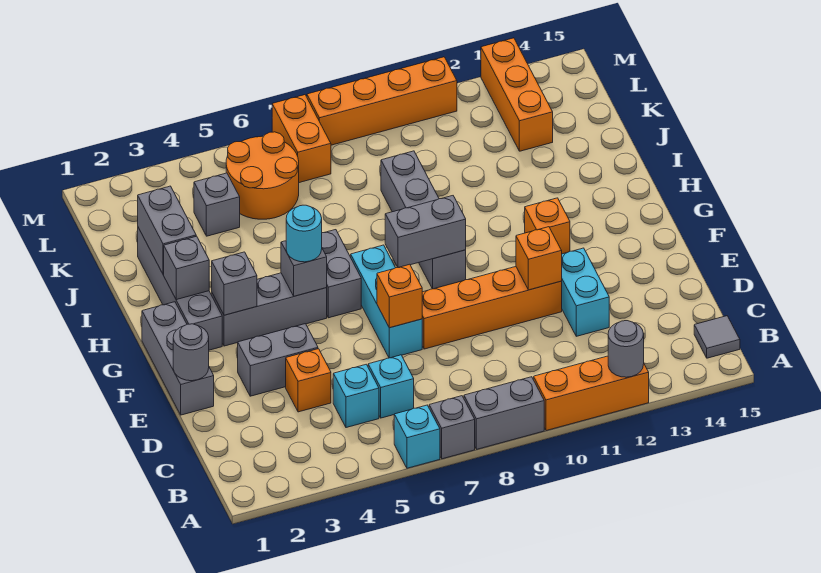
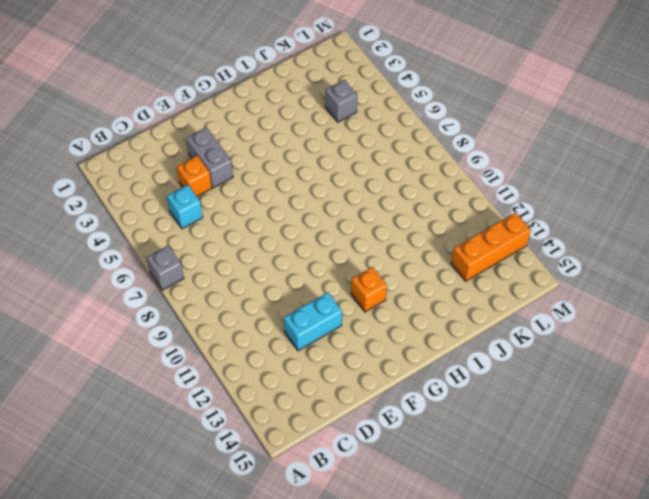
none -> cyan brick A6 level 1
none -> grey brick A8:A9 level 1
none -> orange brick A10:A12 level 1
none -> grey tile B15 level 1

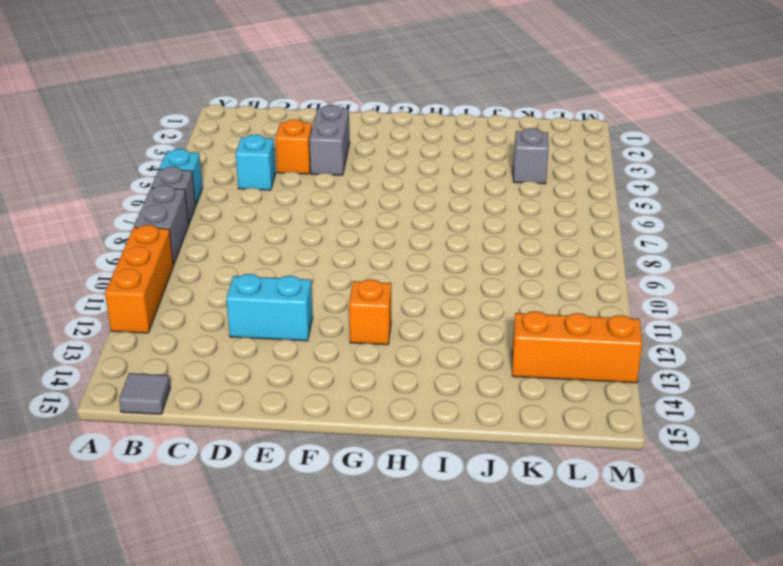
none -> cyan brick C6 level 1
none -> grey brick E1:G1 level 1
none -> cyan brick E7:G7 level 1
none -> orange brick E8:E11 level 1

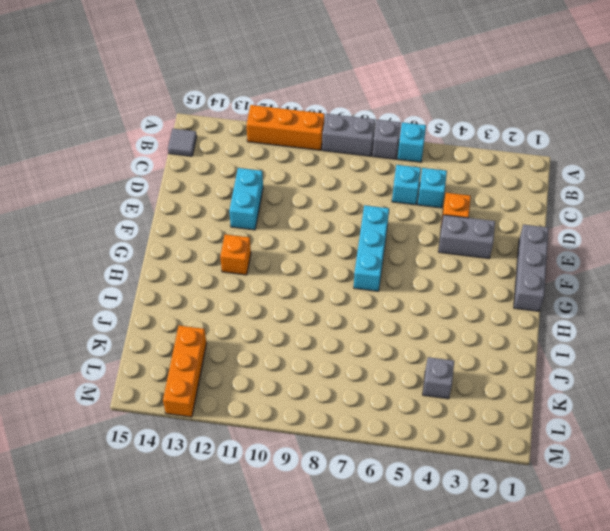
none -> orange brick E8:E11 level 1
none -> grey brick G2:J2 level 1
none -> grey brick G3:G5 level 1
none -> grey brick G6:H6 level 1

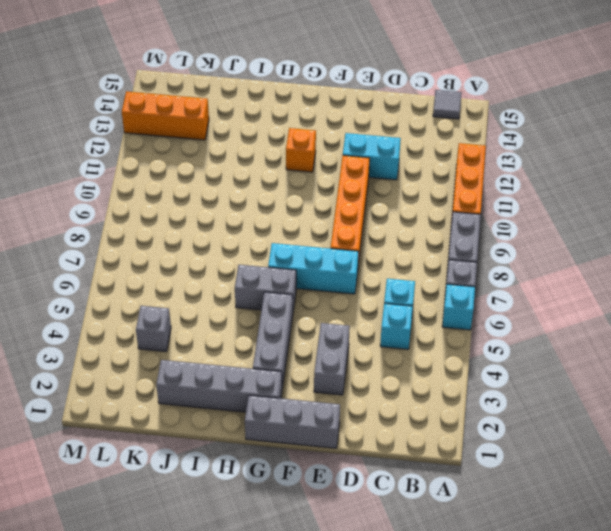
none -> orange brick D4 level 1
none -> grey brick G9:J9 level 1
none -> orange round brick K5:L6 level 1
none -> orange brick L7:M7 level 1

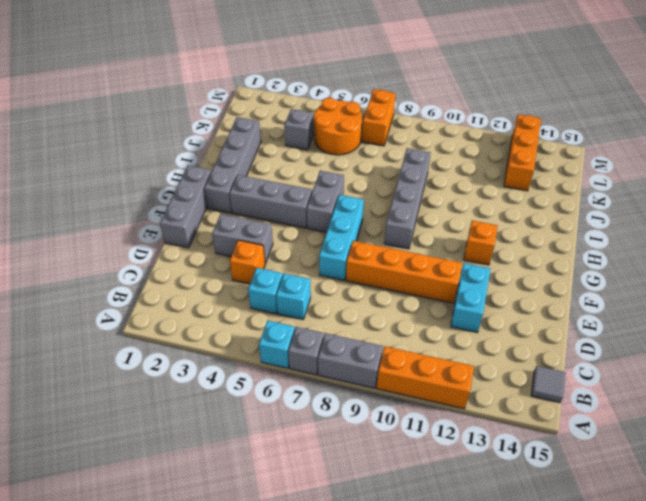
none -> orange brick M8:M11 level 1
none -> grey round brick A12 level 2
none -> grey round brick E1 level 2
none -> orange brick E7 level 2

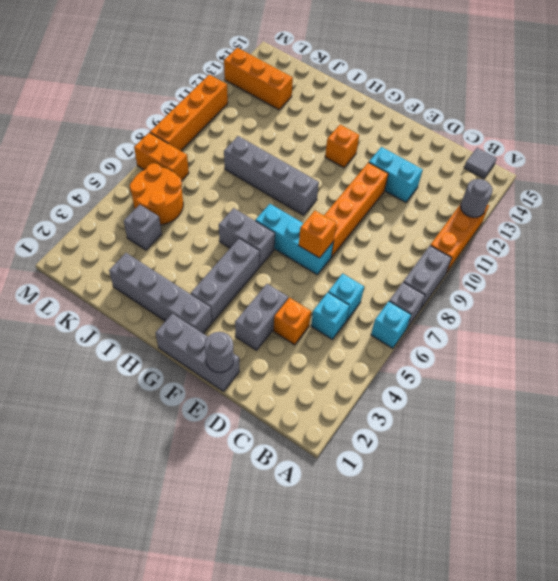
none -> orange brick E11 level 2
none -> grey brick G3 level 2
none -> grey brick G5 level 2
none -> grey brick G8:G9 level 2

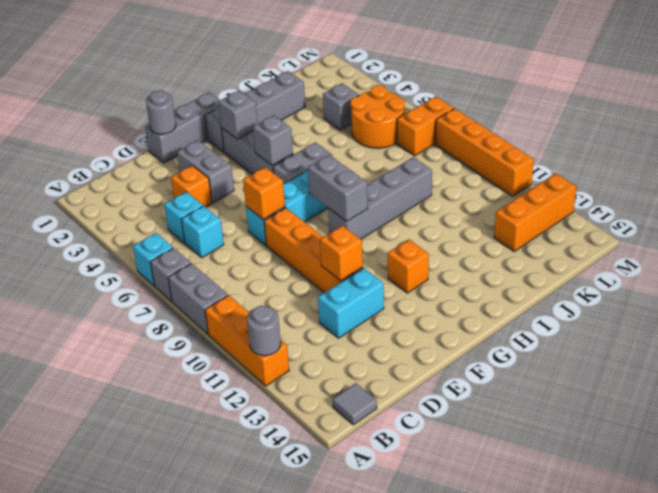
none -> grey brick H2 level 2
none -> grey brick I2:J2 level 2
none -> cyan round brick G5 level 3

